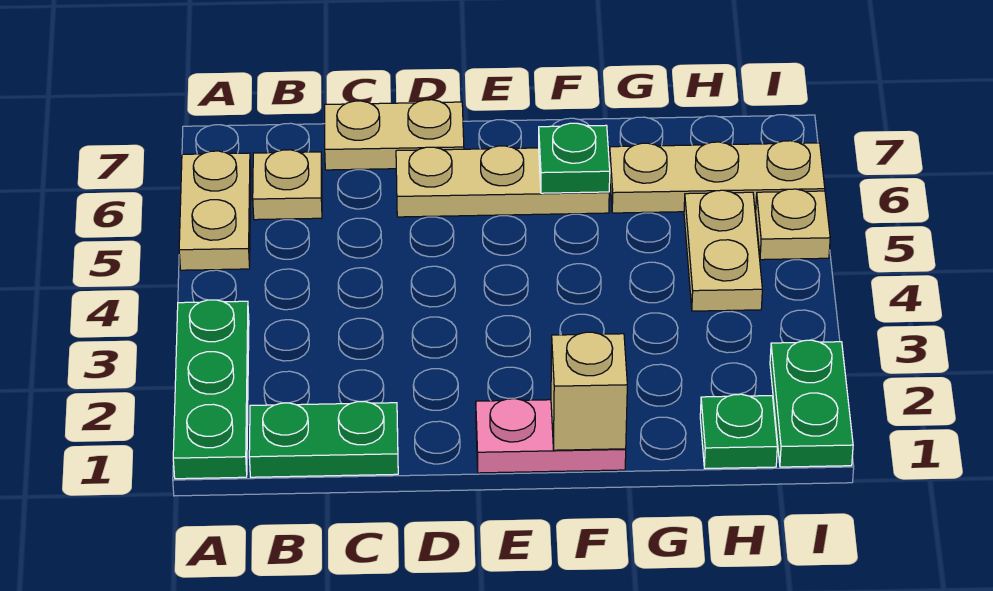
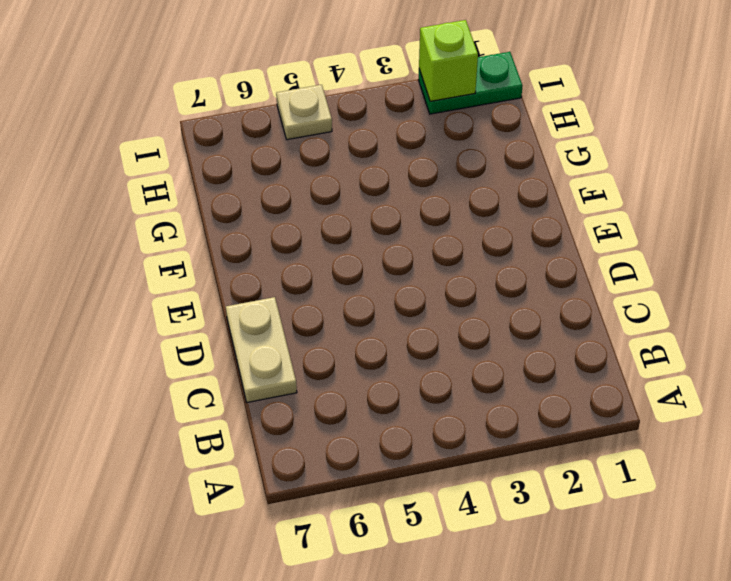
lime brick I2 level 2 -> none
none -> green plate A1:A3 level 1
none -> tan plate A5:A6 level 1
none -> green plate B1:C1 level 1

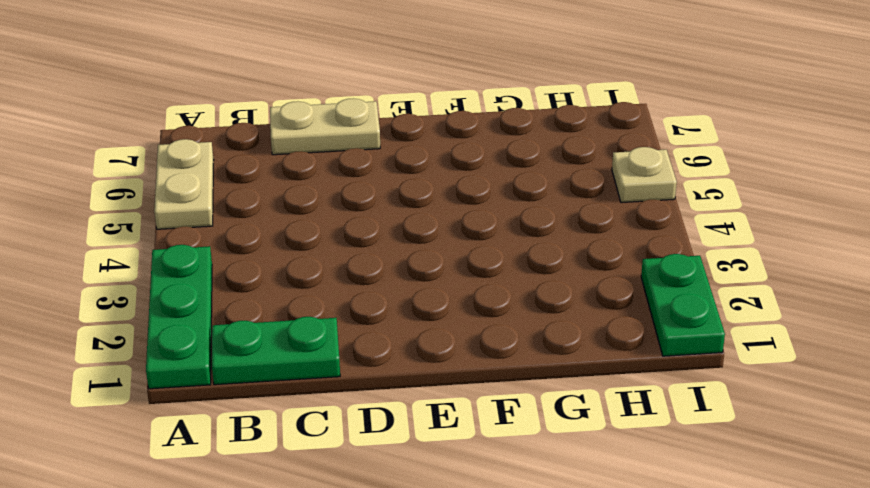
none -> tan plate B6 level 1
none -> tan plate D6:F6 level 1
none -> pink plate E1:F1 level 1

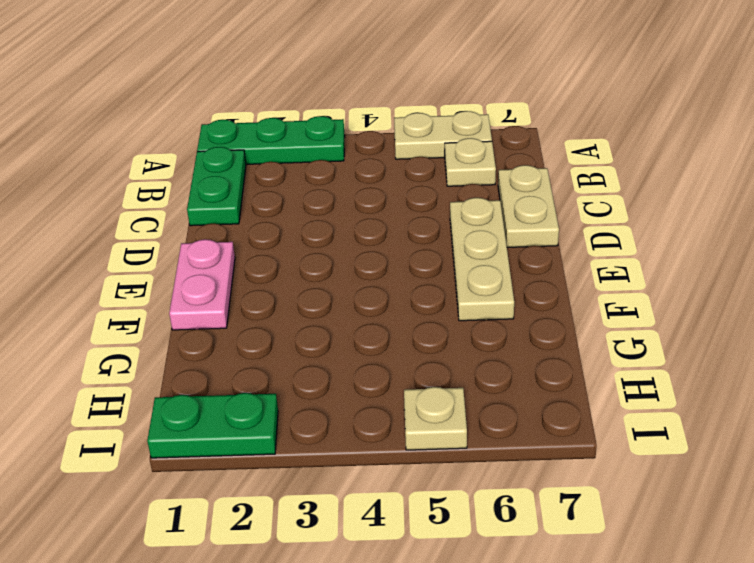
none -> tan plate G6:I6 level 1
none -> green plate H1 level 1
none -> tan plate H4:H5 level 1

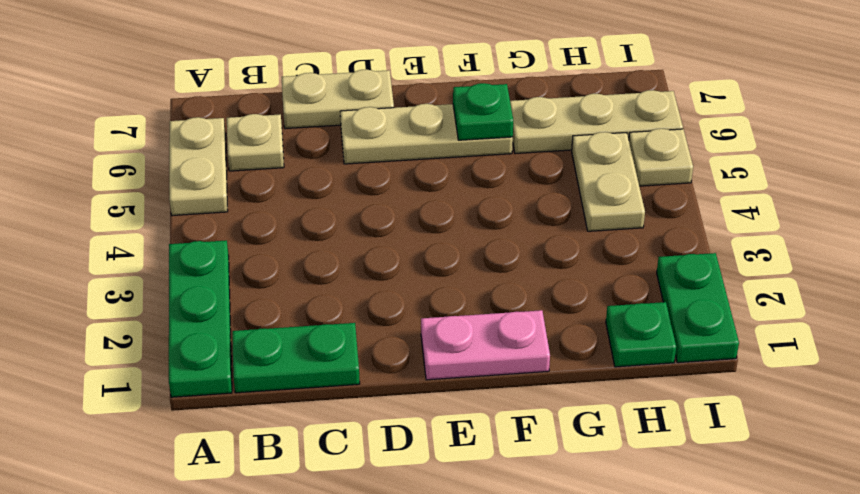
none -> tan brick F1 level 2

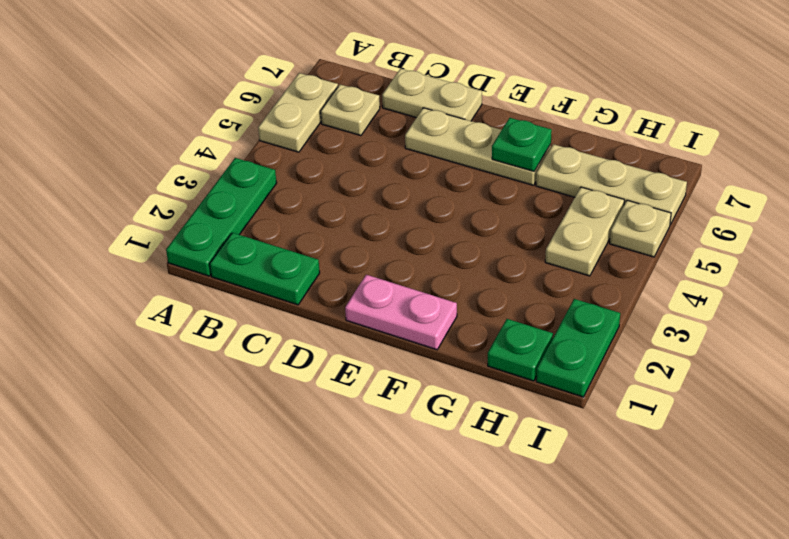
none -> tan brick F1 level 2

